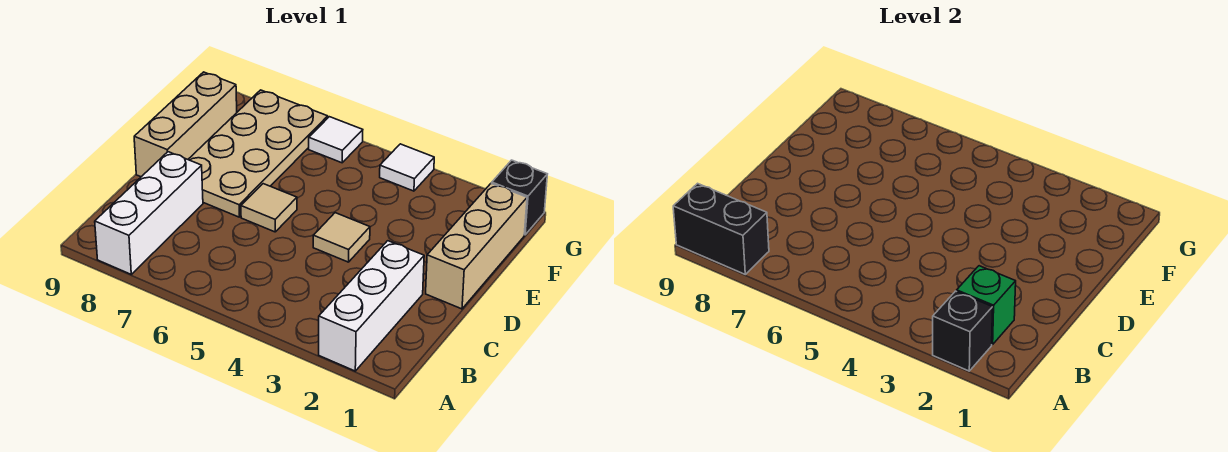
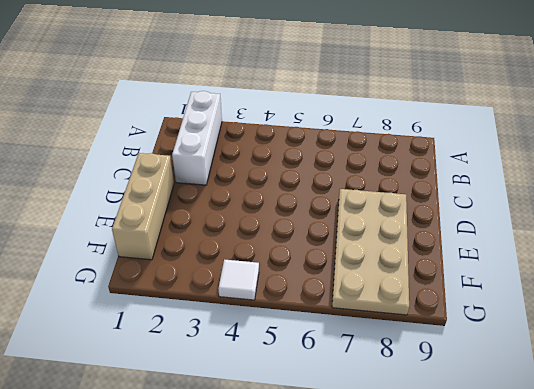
none -> white brick A8:C8 level 1
none -> tan tile D4 level 1
none -> tan tile D6 level 1

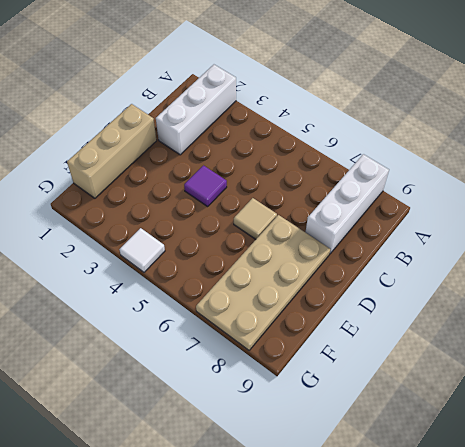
purple tile D4 level 1 -> tan tile D4 level 1
none -> tan brick D9:F9 level 1
none -> black brick G1 level 1
none -> white tile G6 level 1

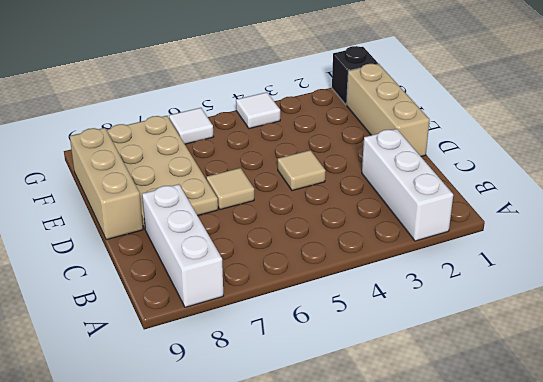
none -> black brick A2 level 2
none -> black brick A8:A9 level 2
none -> green brick B2 level 2

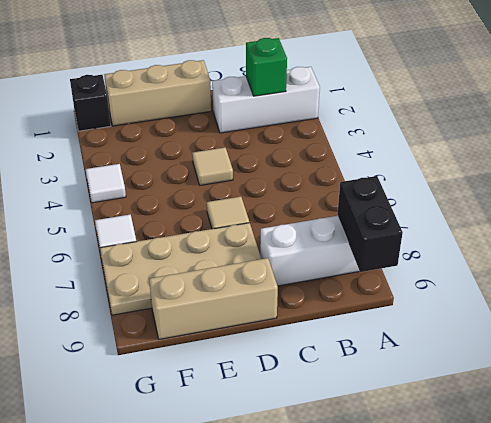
none -> black brick A2 level 2

